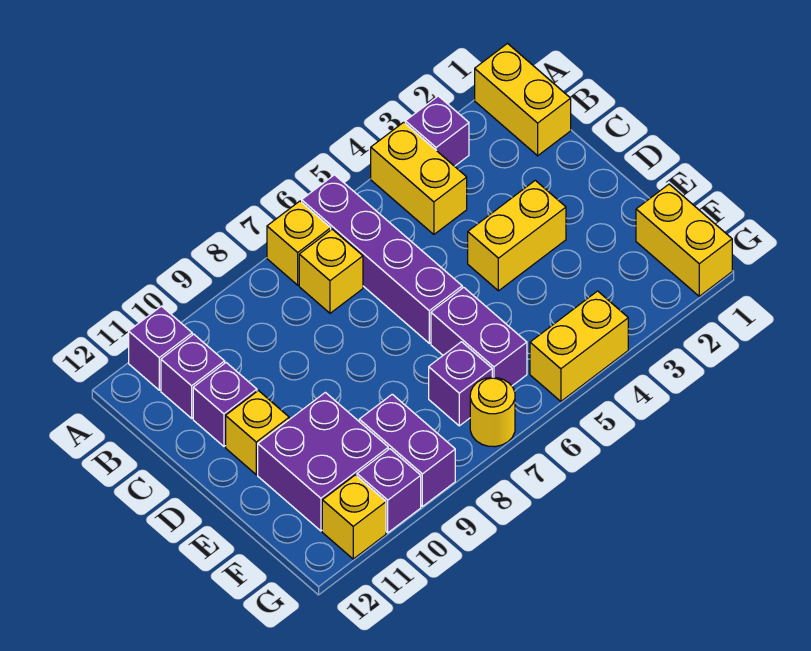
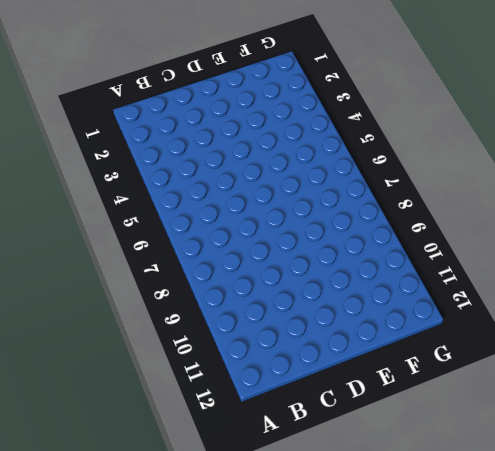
none -> yellow brick A1:B1 level 1
none -> purple brick A3 level 1
none -> yellow brick A4:B4 level 1

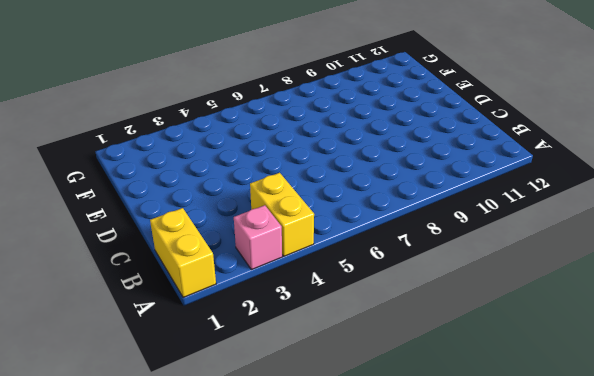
pink brick A3 level 1 -> purple brick A3 level 1
none -> purple brick A6:D6 level 1
none -> yellow brick A7 level 1
none -> purple brick A11 level 1

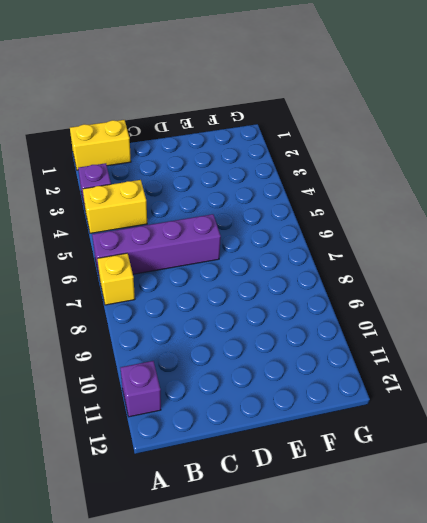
none -> yellow brick B7 level 1
none -> purple brick B11 level 1
none -> purple brick C11 level 1

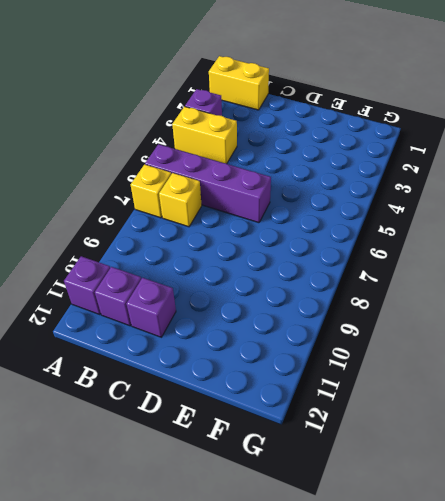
none -> yellow brick D3:D4 level 1
none -> yellow brick D11 level 1
none -> purple brick E6:F6 level 1

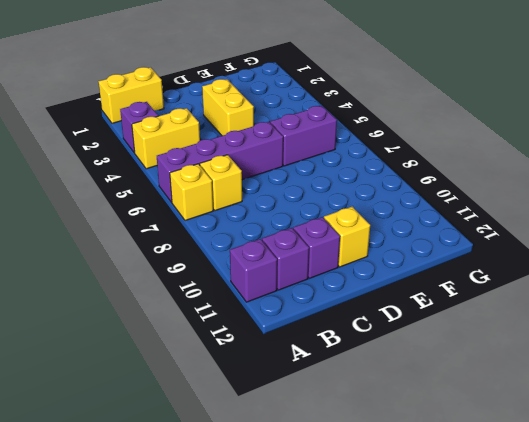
none -> purple brick E10:F11 level 1
none -> yellow brick F1:G1 level 1
none -> purple brick F7 level 1

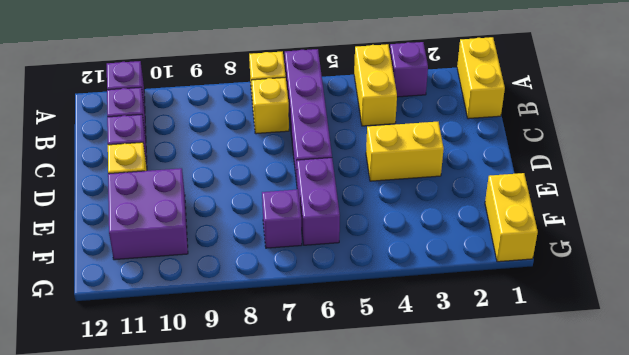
none -> purple brick F9:G9 level 1
none -> yellow brick G4:G5 level 1
none -> yellow round brick G7 level 1

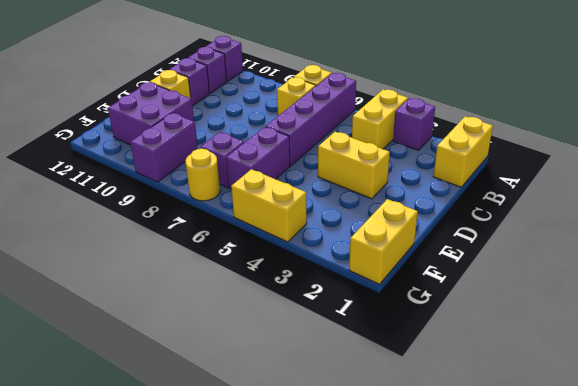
none -> purple brick G10 level 1
none -> yellow brick G11 level 1

